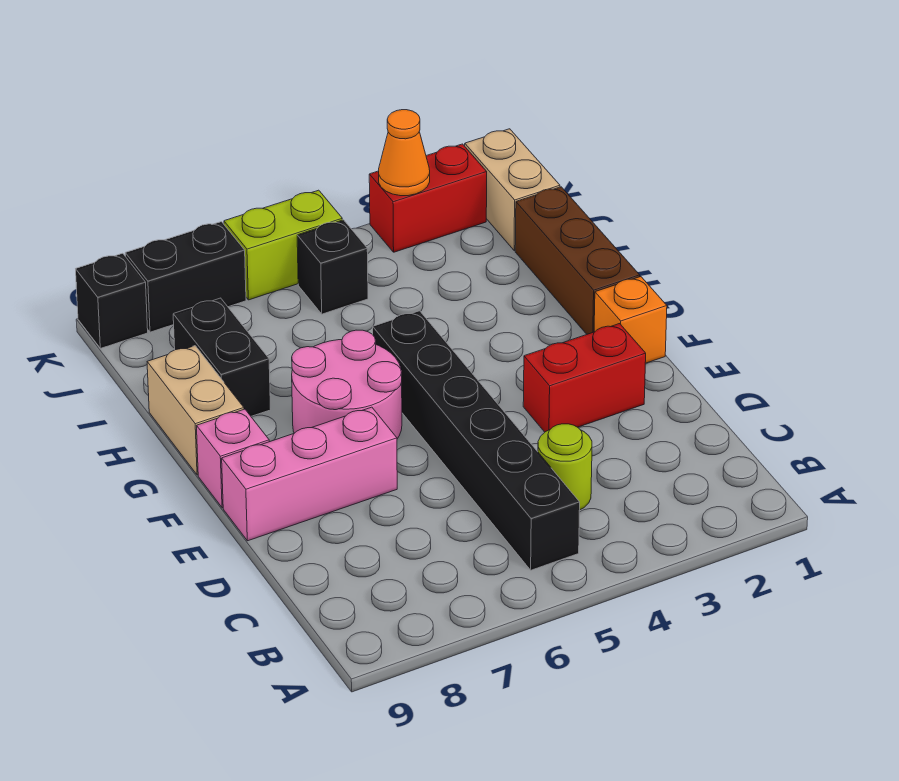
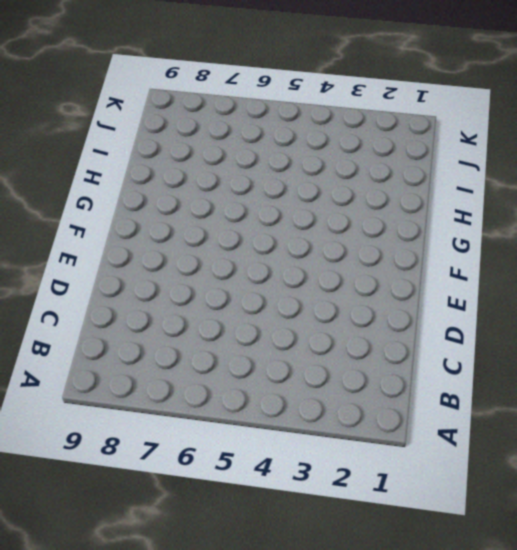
none -> black brick B5:G5 level 1
none -> lime round brick C4 level 1
none -> red brick E2:E3 level 1

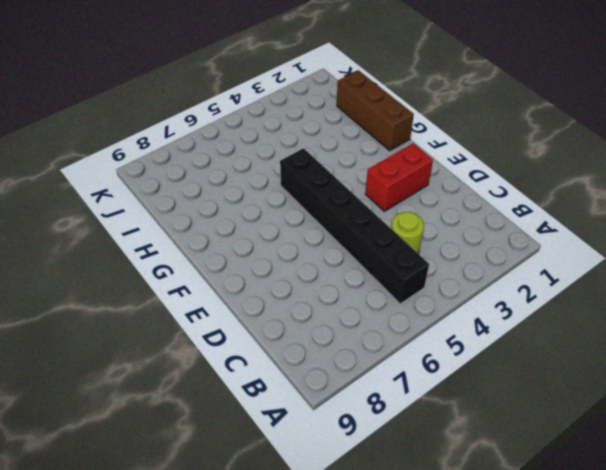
none -> pink brick E7:E9 level 1
none -> orange brick F1 level 1
none -> pink round brick F6:G7 level 1

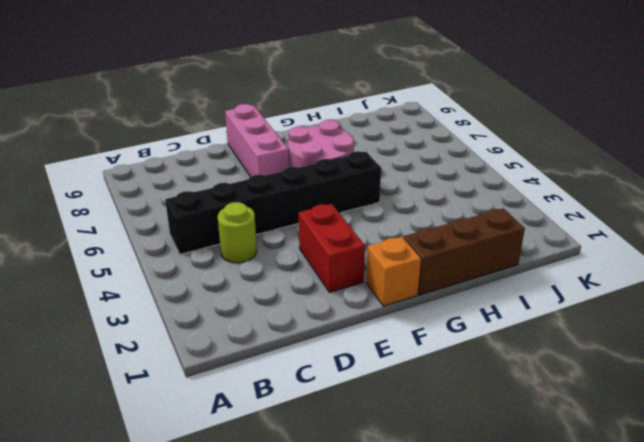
none -> pink brick F9 level 1
none -> tan brick G9:H9 level 1
none -> black brick H8:I8 level 1

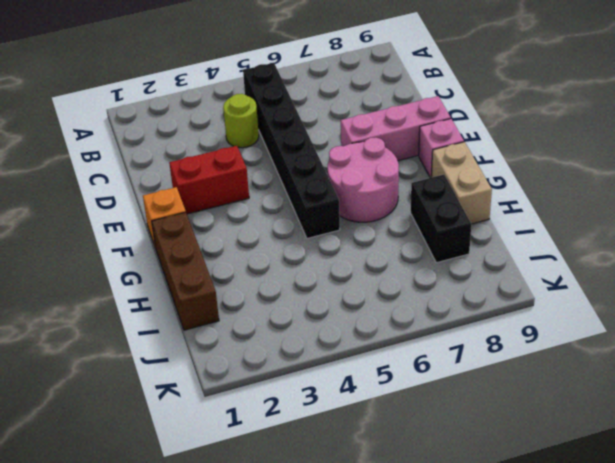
none -> tan brick J1:K1 level 1
none -> black brick J5 level 1
none -> red brick K2:K3 level 1

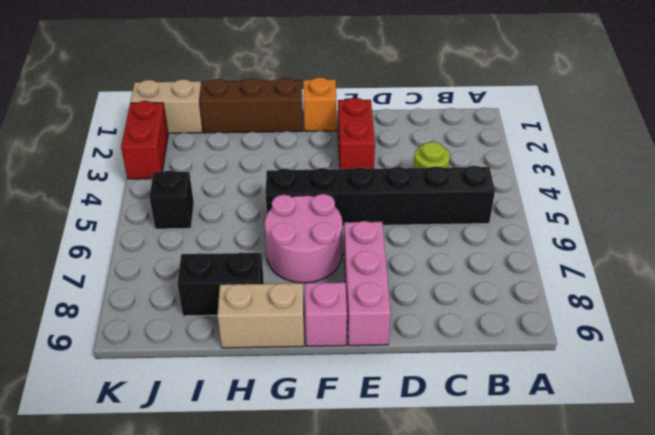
none -> lime brick K5:K6 level 1
none -> black brick K7:K8 level 1
none -> black brick K9 level 1

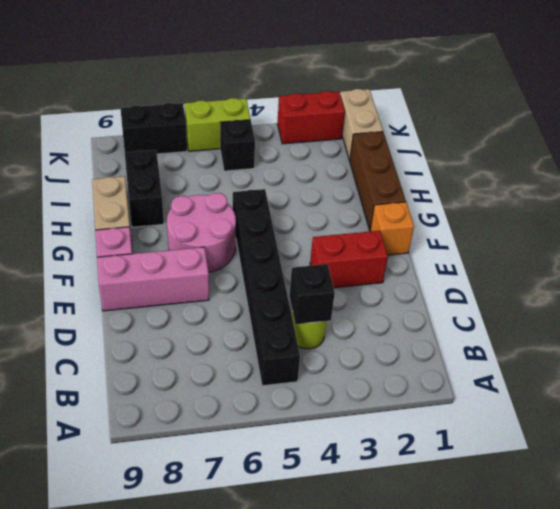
black brick C4 level 2 -> black brick K9 level 1
none -> orange cone K3 level 2

